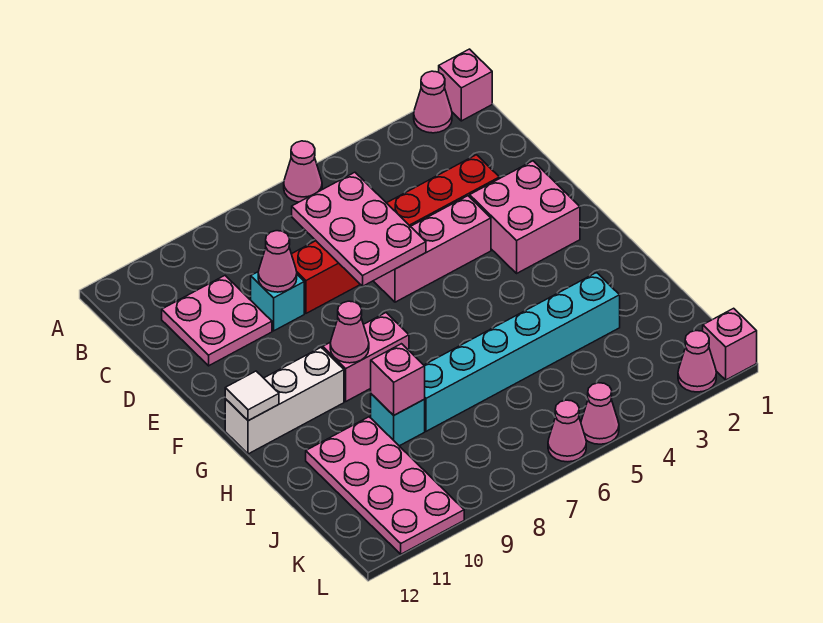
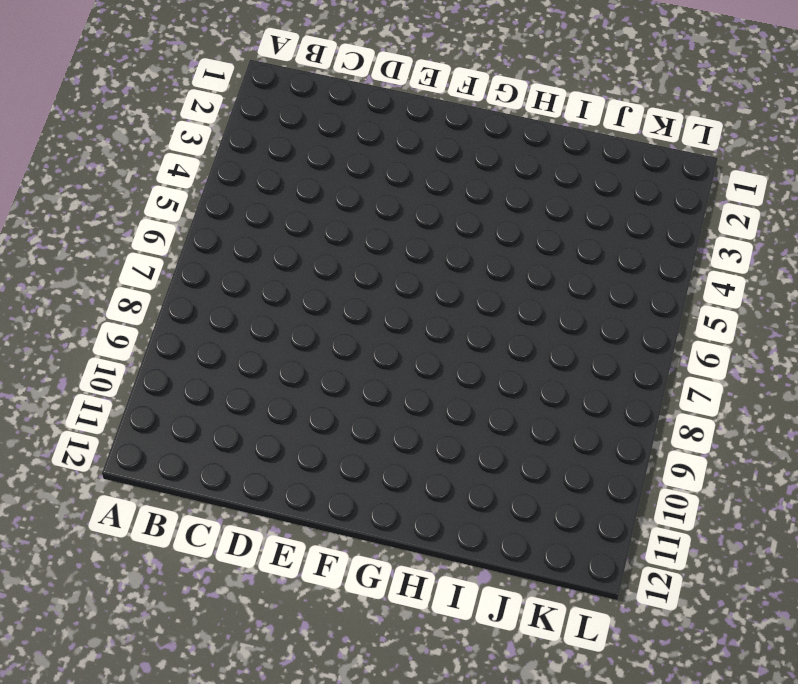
none -> pink brick A1 level 1
none -> pink cone A2 level 1
none -> pink cone A6 level 1

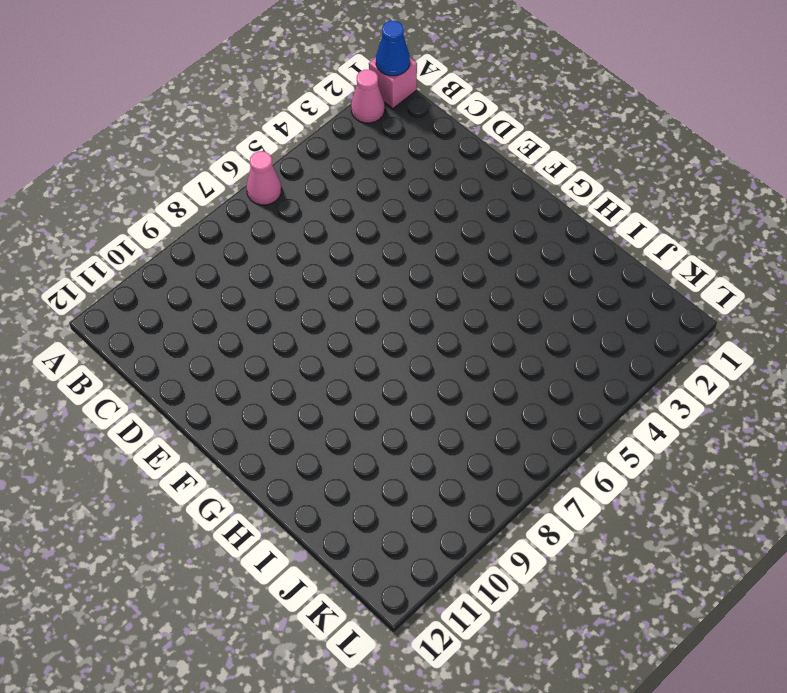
blue cone A1 level 2 -> none
none -> pink plate C10:D11 level 1
none -> red brick D3:D8 level 1
none -> cyan brick D9 level 1

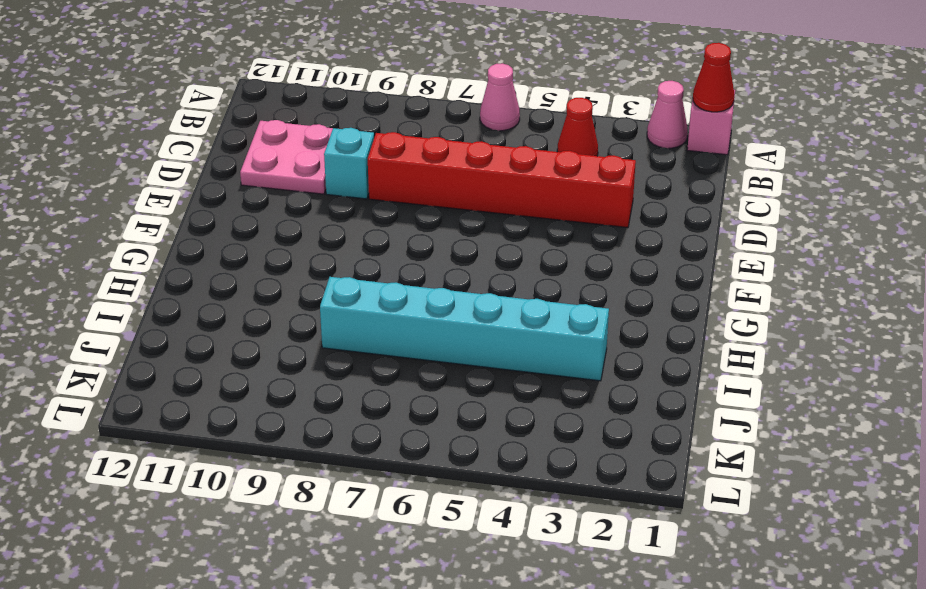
red cone A1 level 2 -> none
red cone B4 level 1 -> none
none -> pink brick E2:F3 level 1
none -> pink brick E4:E6 level 1
none -> pink brick G8:G9 level 1

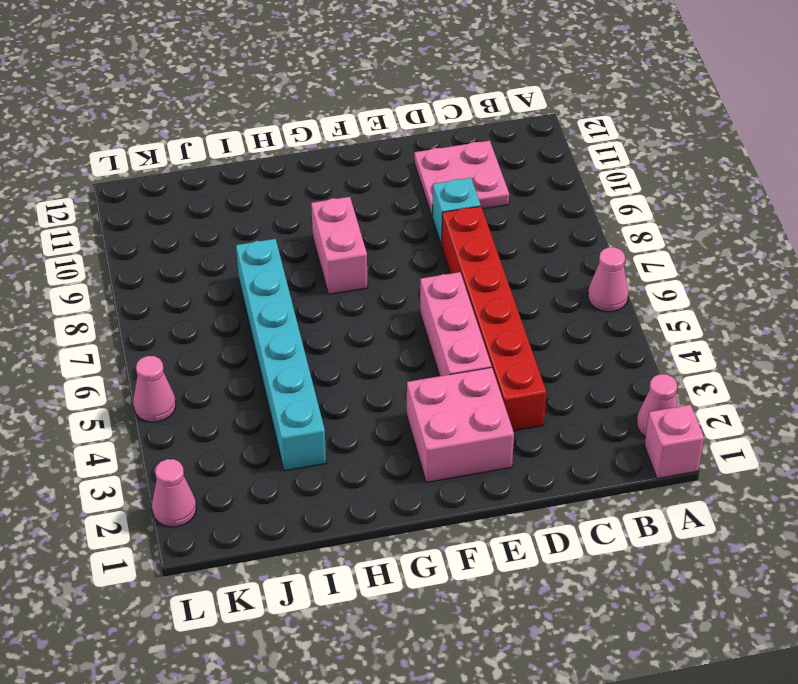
none -> white brick G10:G12 level 1
none -> cyan brick I9 level 1
none -> pink plate I10:L11 level 1

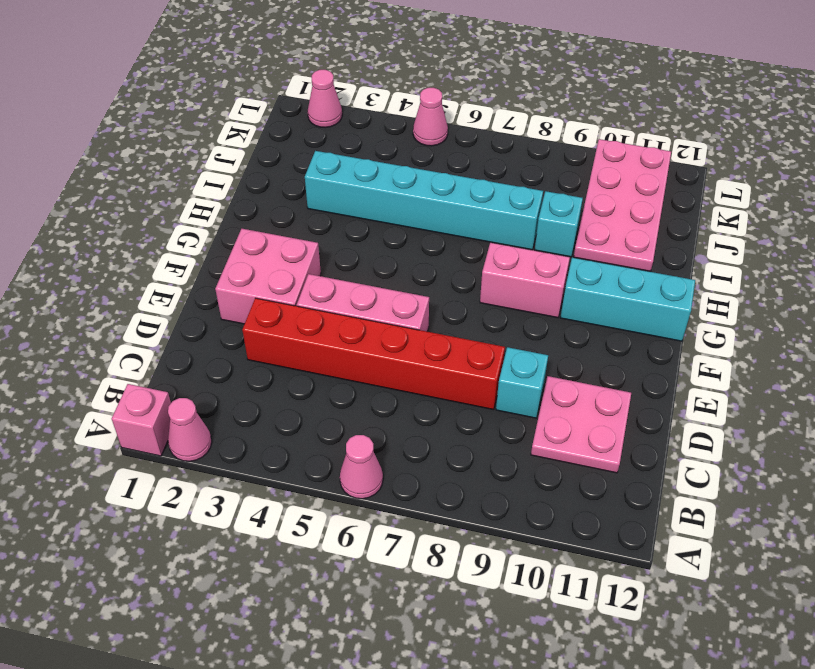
cyan brick G10:G12 level 1 -> white brick G10:G12 level 1
none -> pink brick L1 level 1
none -> pink cone L6 level 1
none -> pink plate C6:E7 level 2

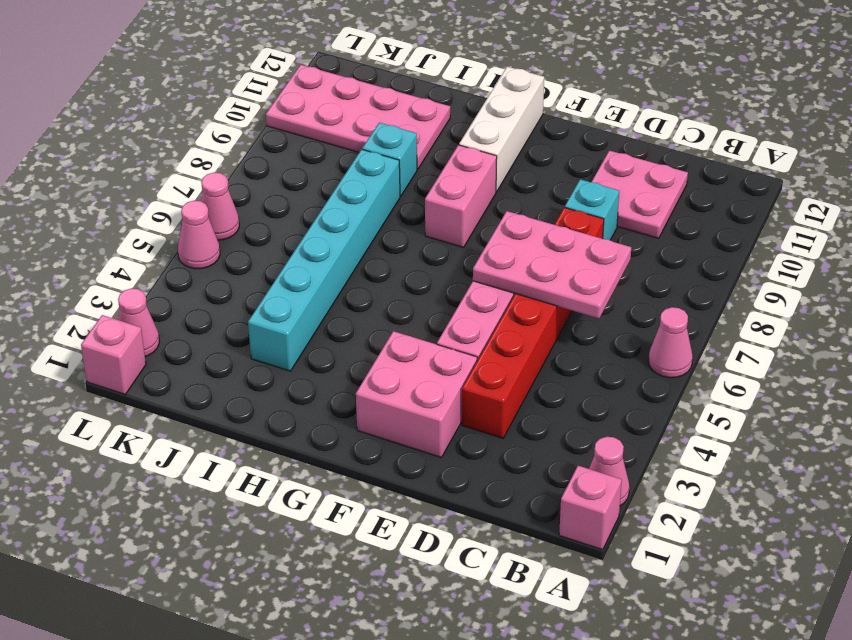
none -> pink cone D9 level 2
none -> pink cone G9 level 2
none -> white tile G12 level 2

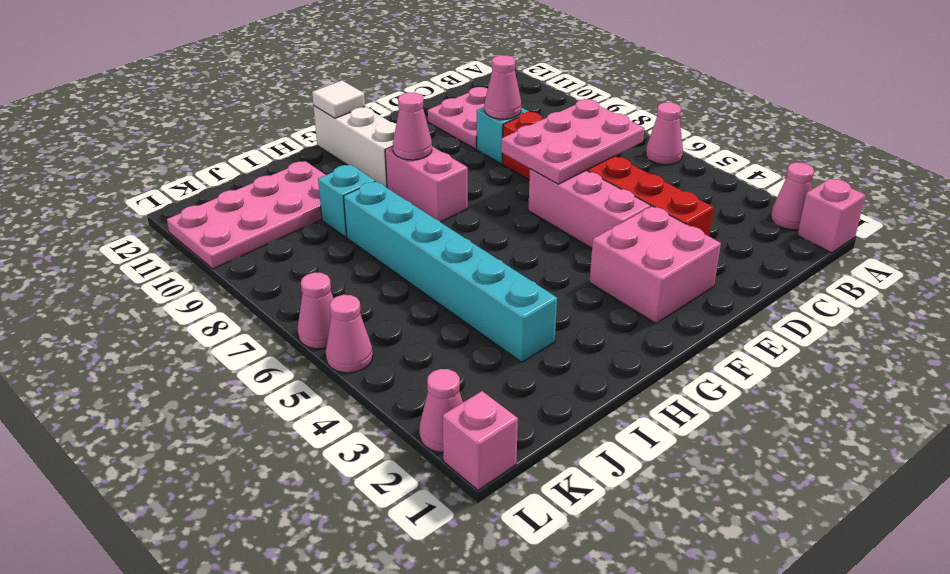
none -> pink brick I9 level 2

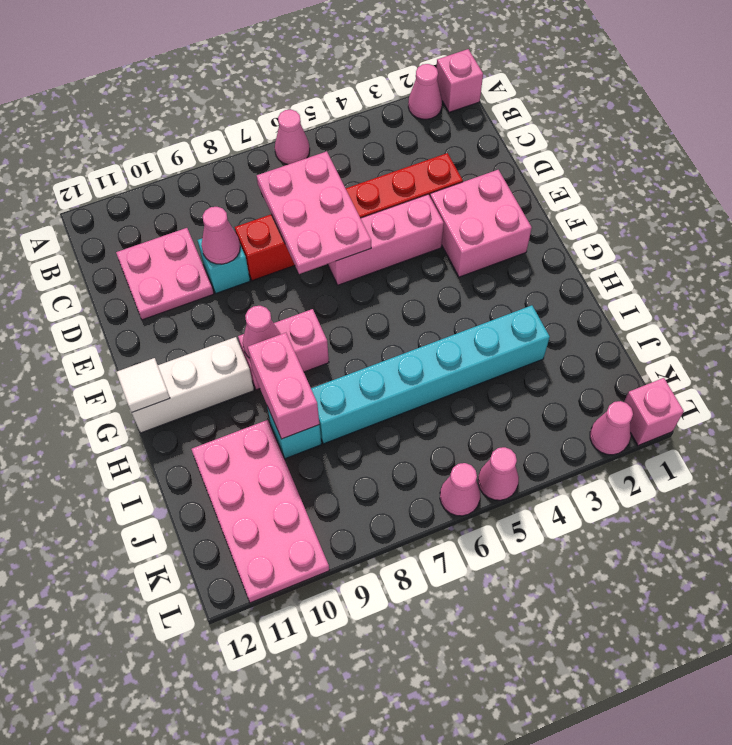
pink brick H9:I9 level 2 -> pink brick I9 level 2

